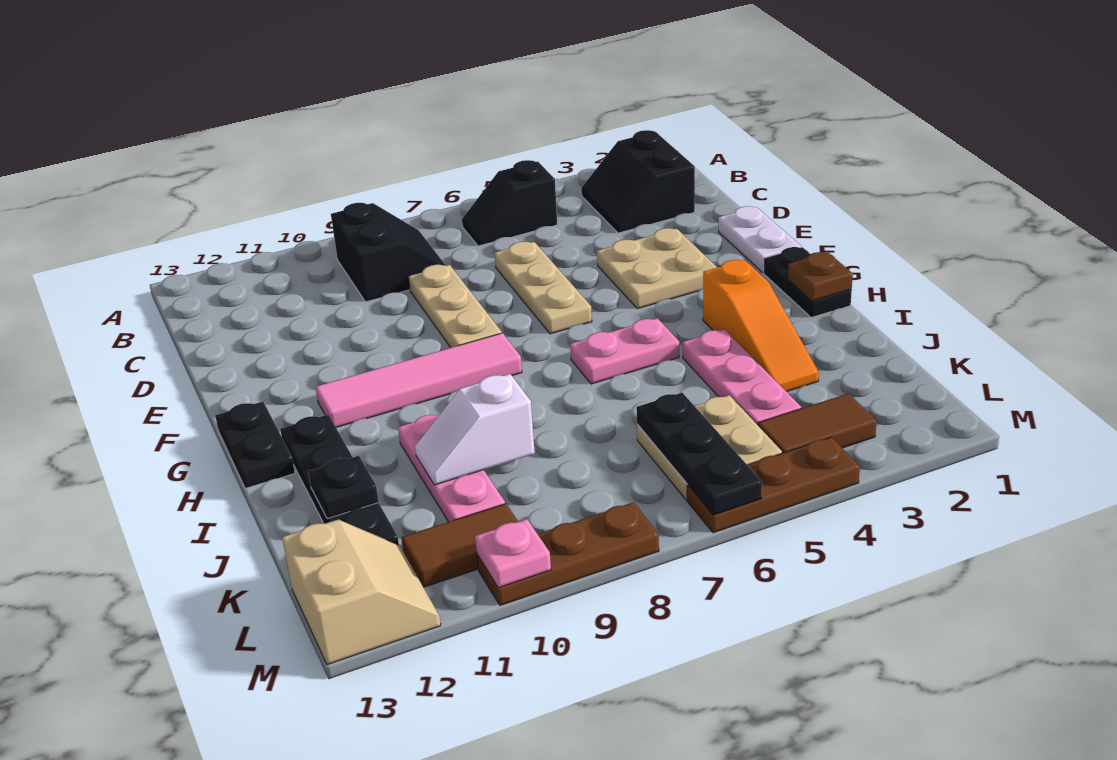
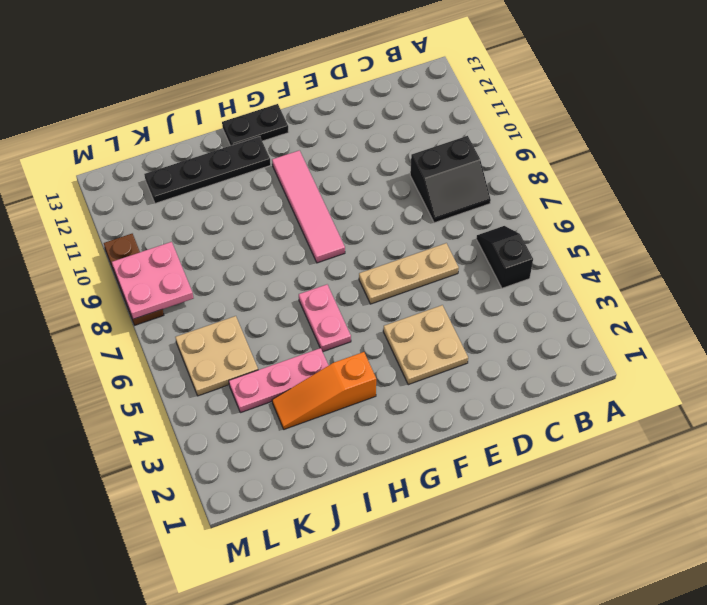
pink plate L8:M9 level 2 -> none
none -> black slope B2:C3 level 1 top 2
none -> tan plate D8:F8 level 1
none -> white plate E1:F1 level 1

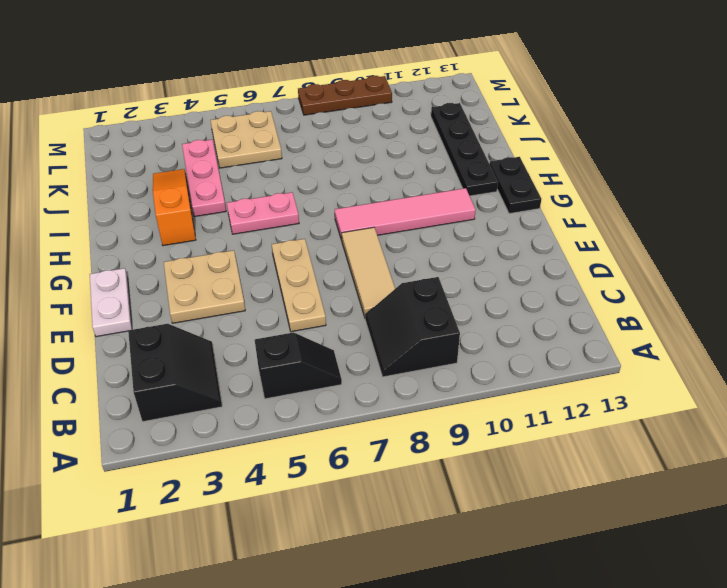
tan tile D8:F8 level 1 -> tan plate D8:F8 level 1
none -> black plate G1:H1 level 1
none -> pink plate I10:K10 level 1
none -> brown tile L3:L4 level 1

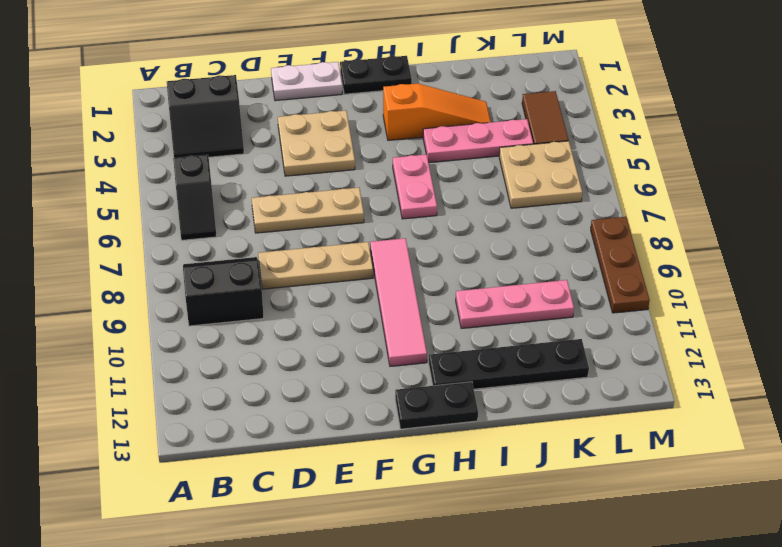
none -> brown tile L10:L11 level 1
none -> tan slope L12:M13 level 1 top 13
none -> brown plate M4:M6 level 1

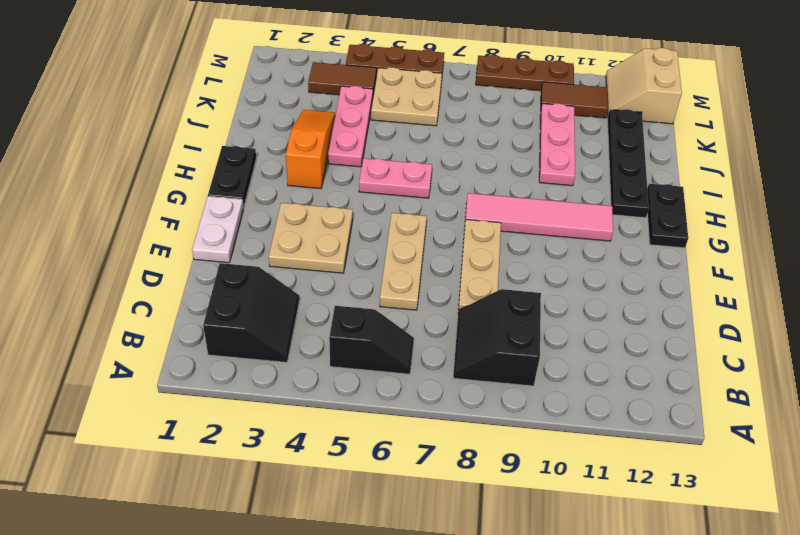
none -> brown plate H1 level 2
none -> white slope J9:J10 level 2 top 9
none -> black plate J12 level 2

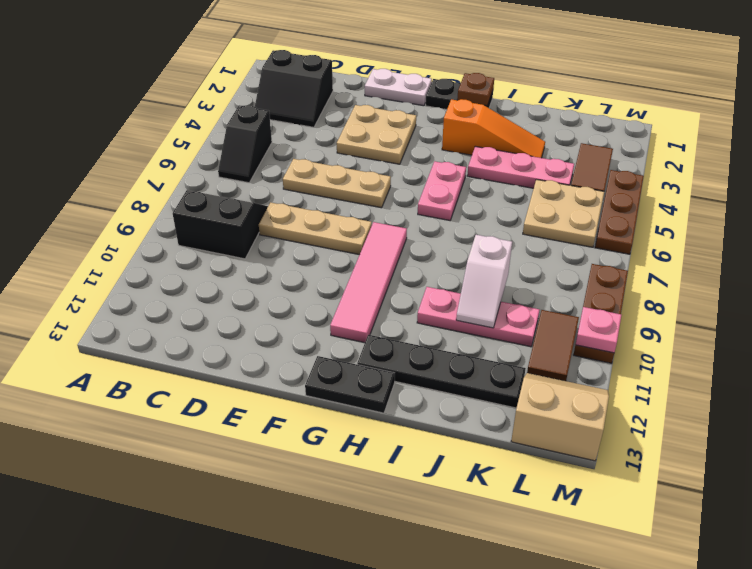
none -> black plate J12 level 2
none -> black plate K6:M6 level 2

